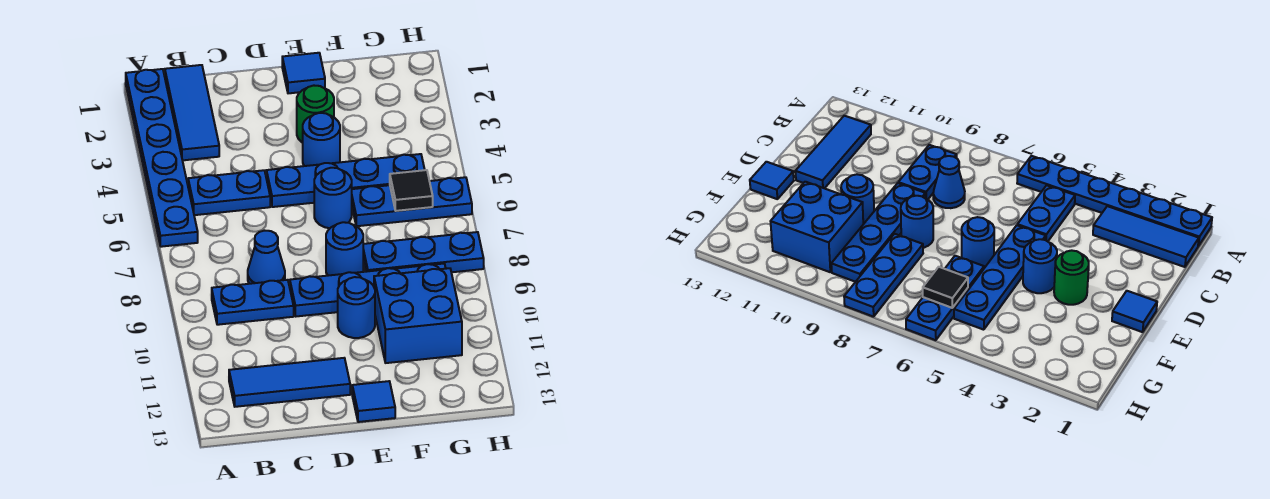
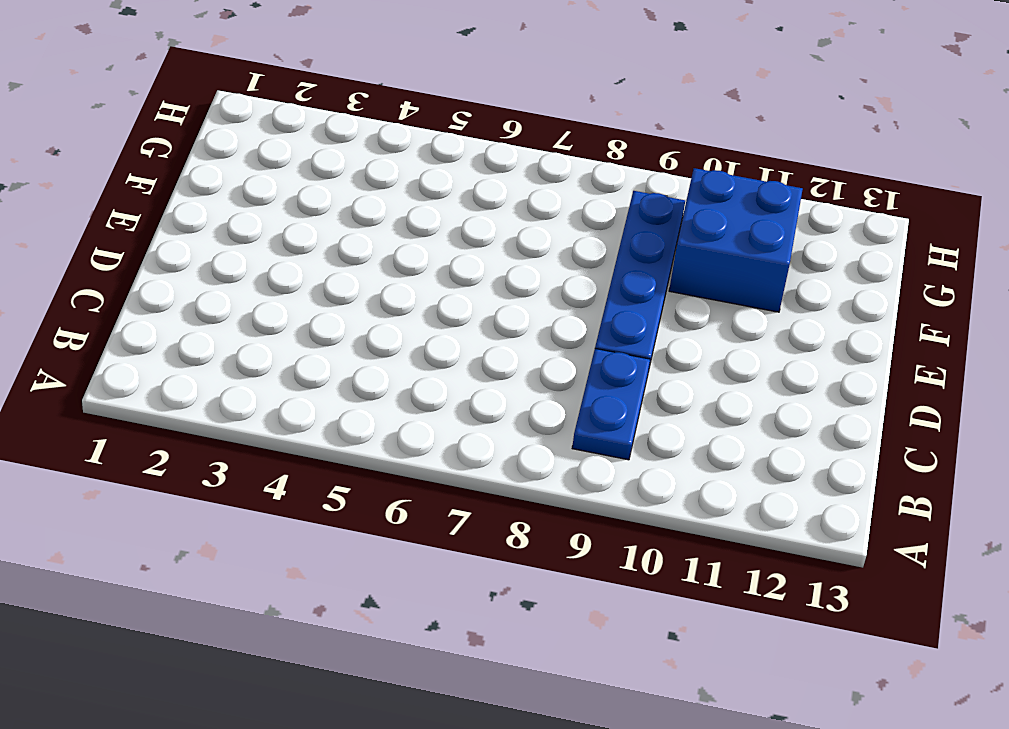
none -> blue plate A1:A6 level 1
none -> blue tile B1:B3 level 1
none -> blue plate B5:C5 level 1

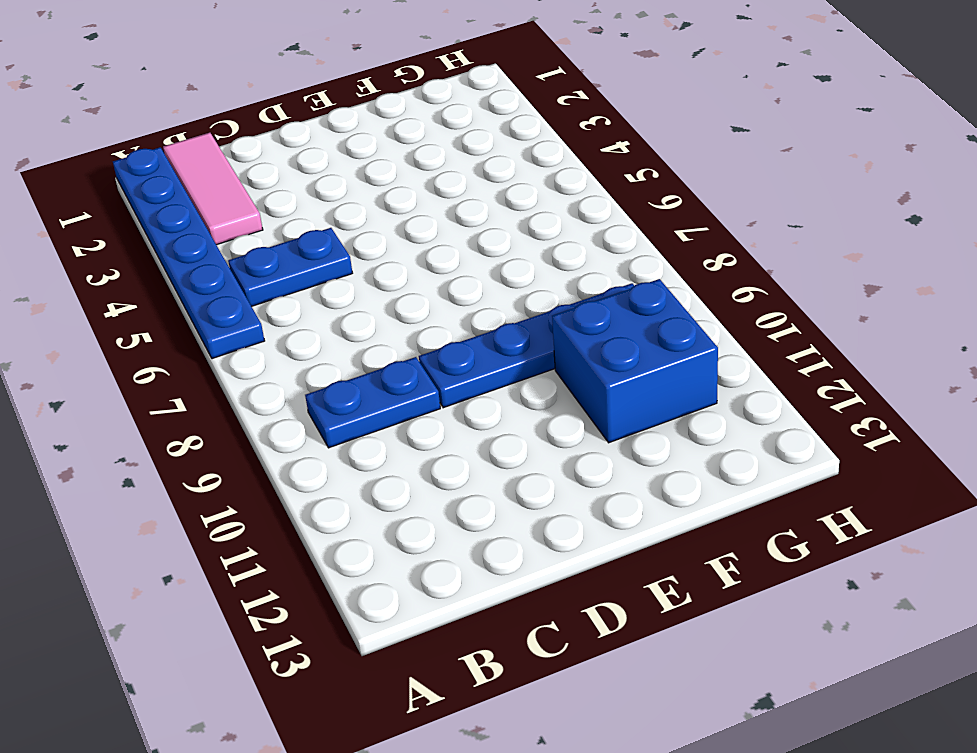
pink tile B1:B3 level 1 -> blue tile B1:B3 level 1
none -> blue tile B12:D12 level 1
none -> blue cone C8 level 1
none -> blue plate D5:G5 level 1

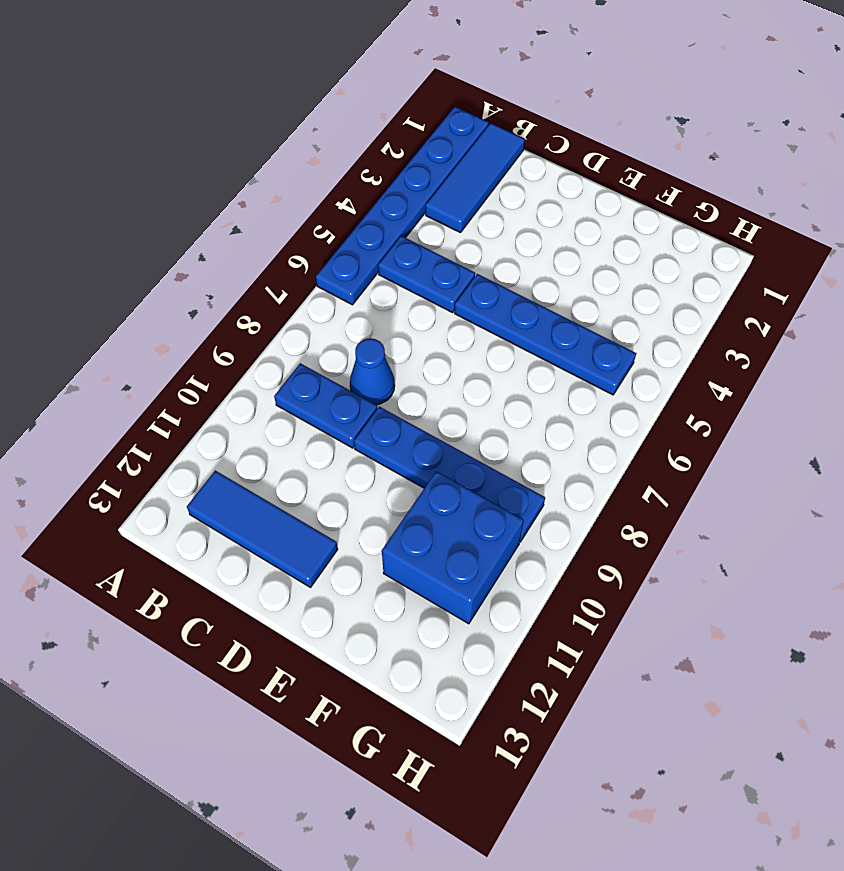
none -> blue tile E1 level 1
none -> green round brick E3 level 1
none -> blue round brick E4 level 1

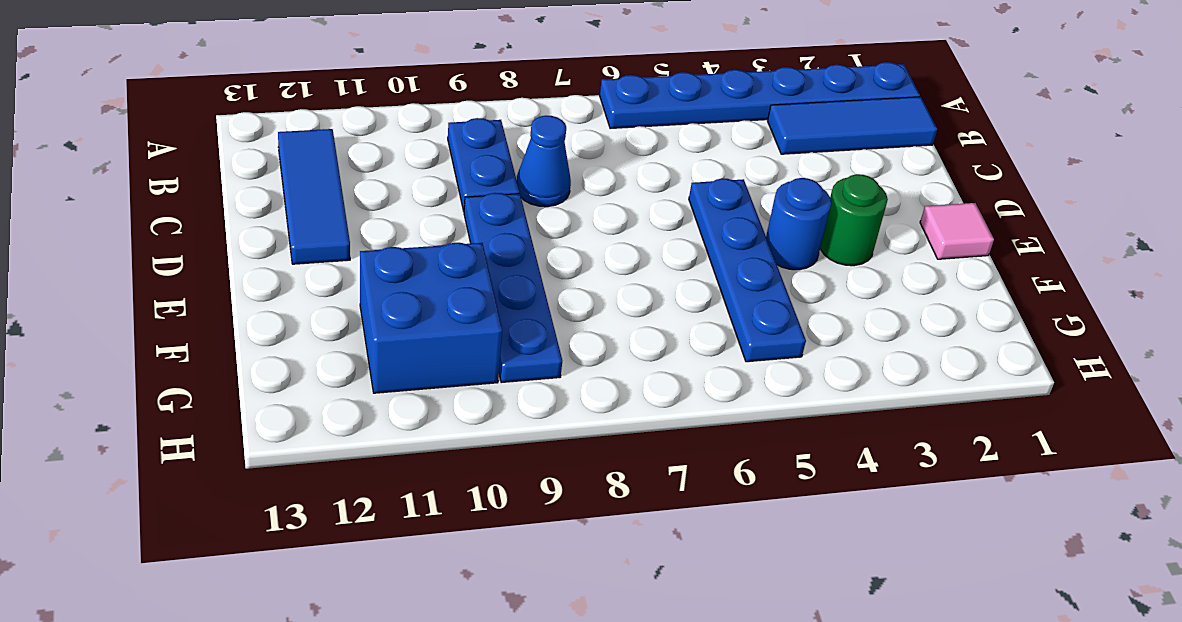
pink tile E1 level 1 -> blue tile E1 level 1
none -> blue plate B5:C5 level 1
none -> blue round brick E6 level 1
none -> blue round brick E8 level 1

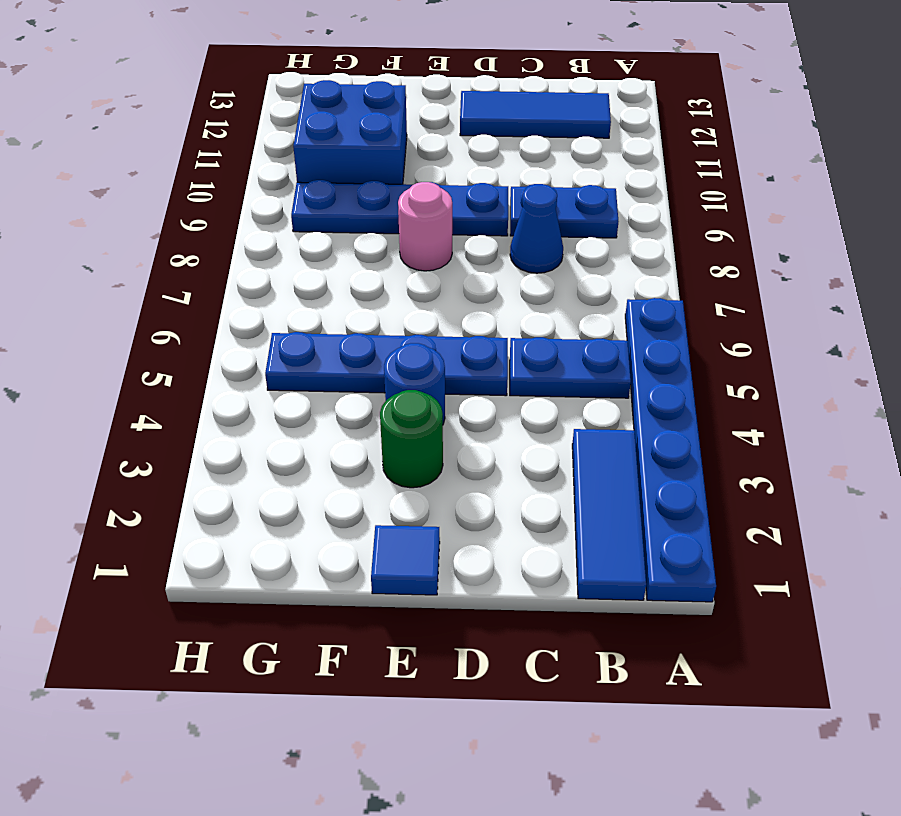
pink round brick E8 level 1 -> blue round brick E8 level 1
none -> blue round brick E6 level 1
none -> blue round brick E10 level 1
none -> blue tile E13 level 1

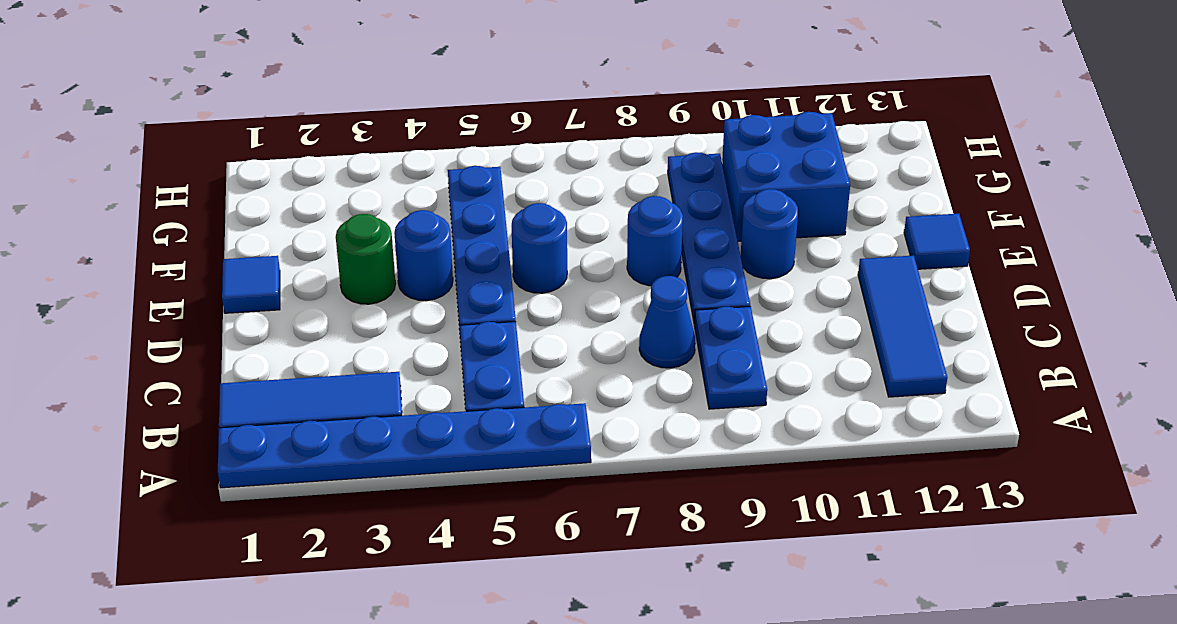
none -> blue plate F6:H6 level 1
none -> blue plate F8:H8 level 1
none -> black tile G6 level 2

